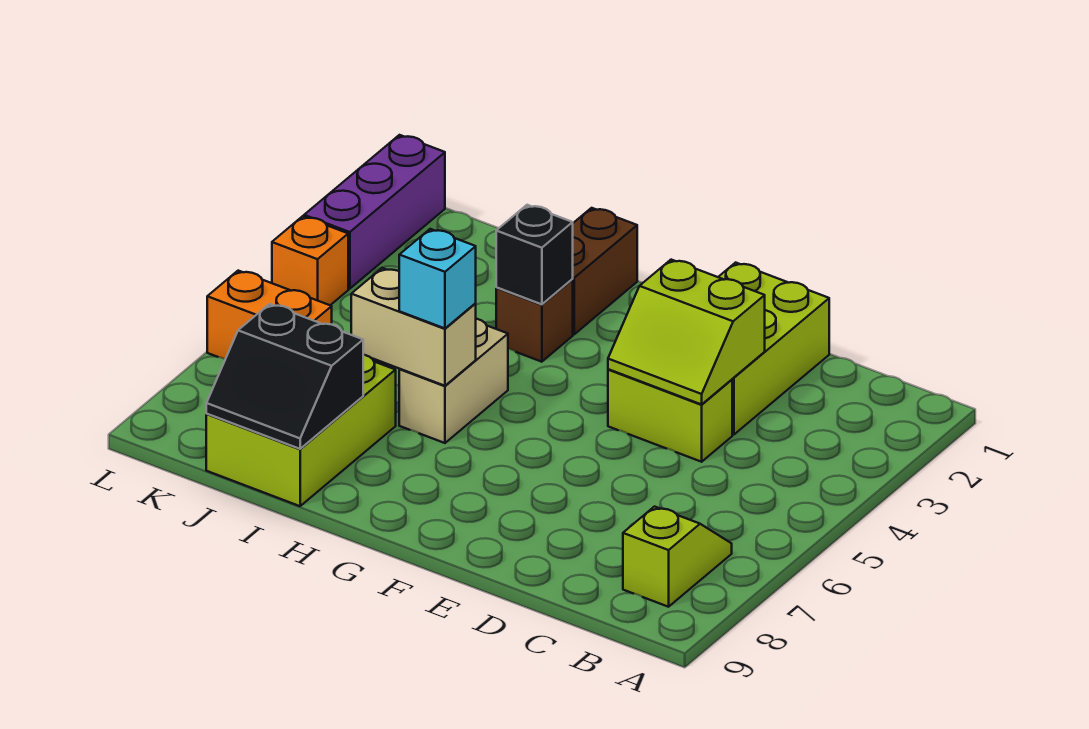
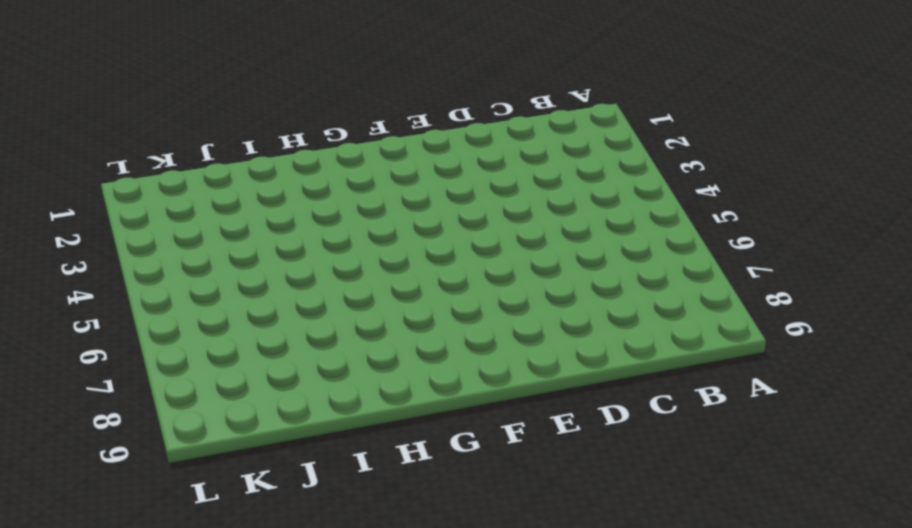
none -> lime slope B7:B8 level 1 top 8
none -> lime brick D1:E3 level 1
none -> lime brick D4:E4 level 1

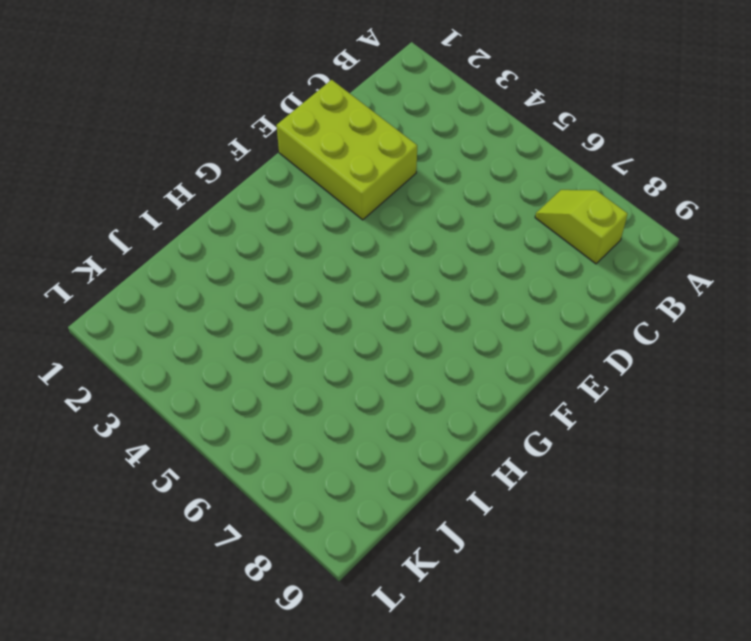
none -> lime brick D4:E4 level 1
none -> brown brick H1:H2 level 1
none -> brown brick H3 level 1

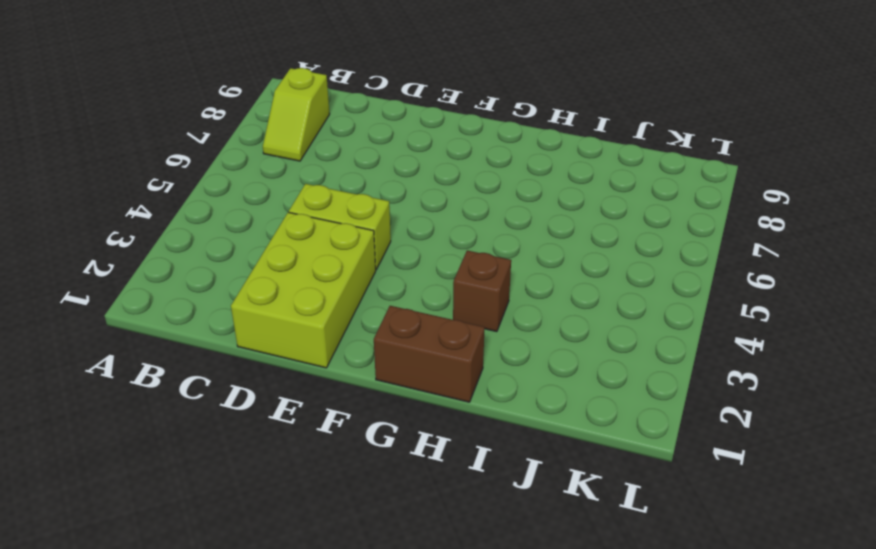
brown brick G1:H1 level 1 -> brown brick H1:H2 level 1
none -> tan brick H5:H6 level 1
none -> lime brick I7:J9 level 1
none -> orange brick K6:L6 level 1

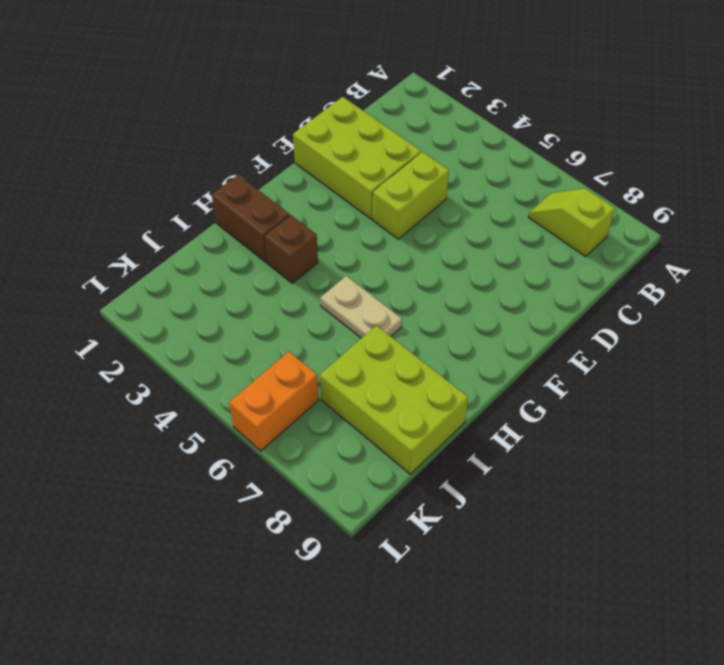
tan plate H5:H6 level 1 -> tan brick H5:H6 level 1
none -> purple brick L1:L3 level 1
none -> orange brick L4 level 1
none -> lime slope D3:E4 level 2 top 3

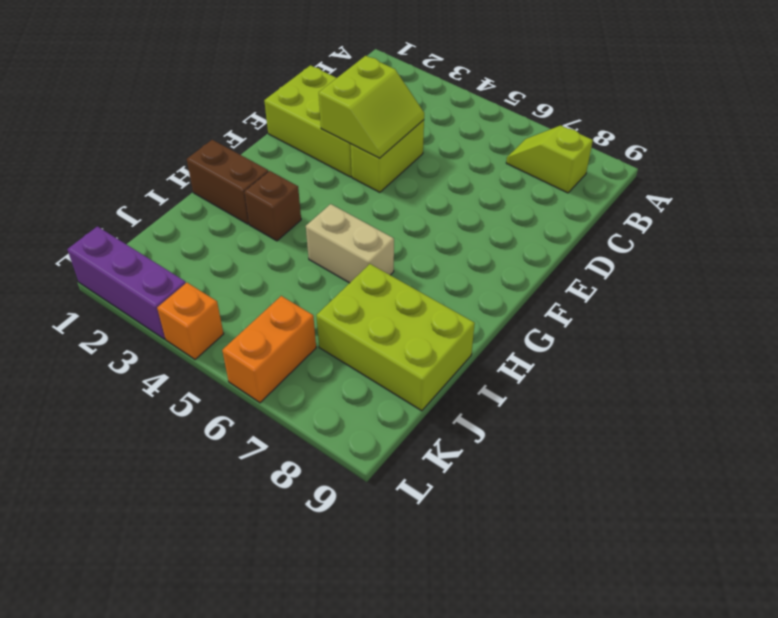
none -> black brick H3 level 2
none -> tan brick H6:I6 level 2
none -> black slope I8:J9 level 2 top 8

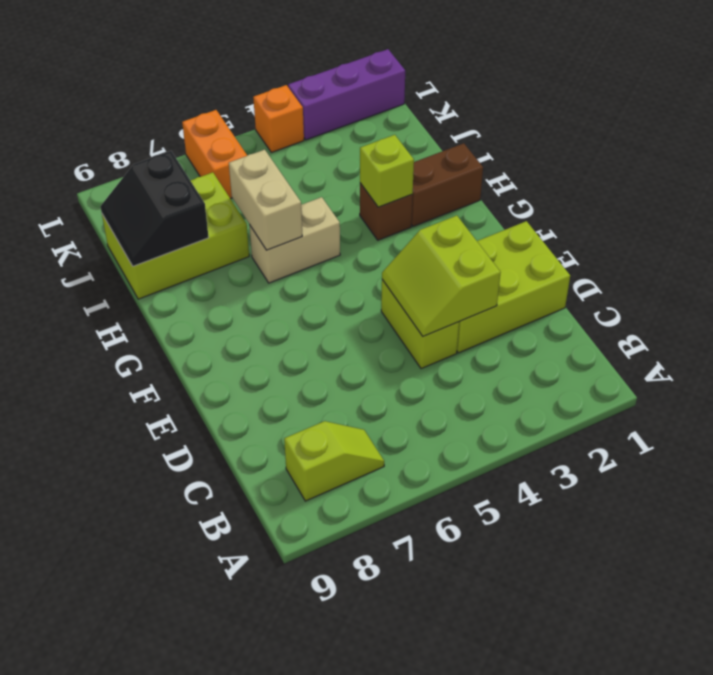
lime brick H3 level 2 -> black brick H3 level 2
none -> cyan brick H6 level 3

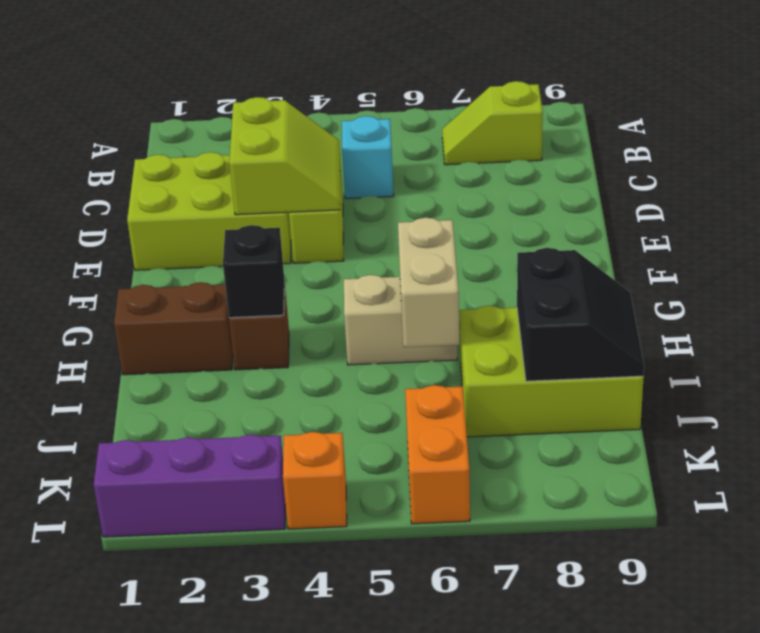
cyan brick C5 level 1 -> cyan brick H6 level 3

